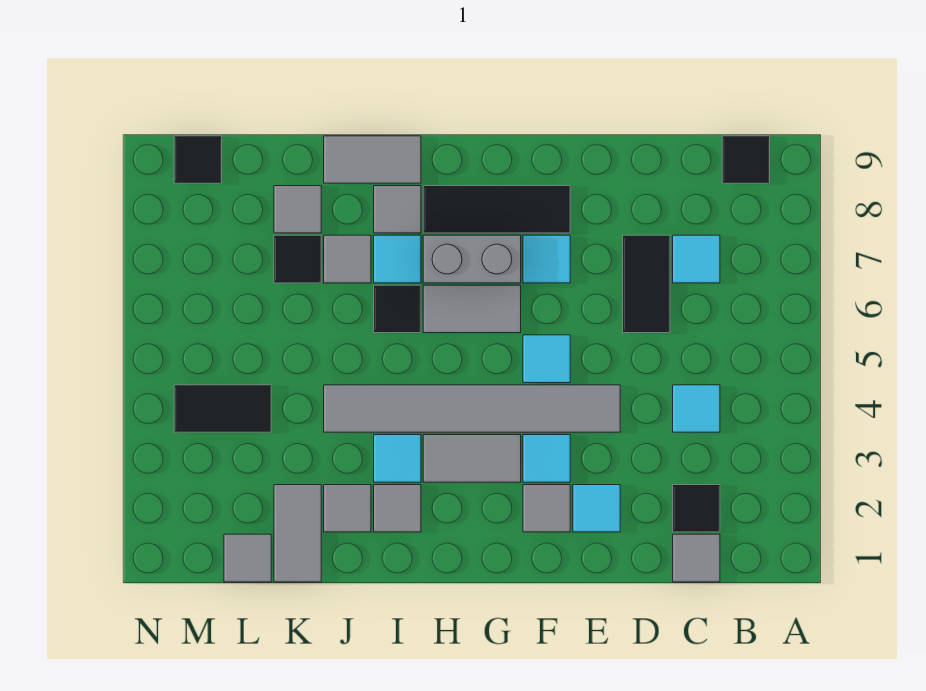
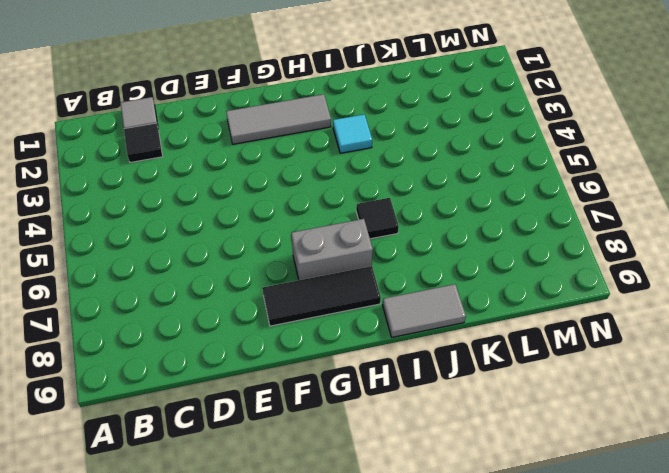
grey tile F2:H2 level 1 -> grey tile F2 level 1
none -> black tile B9 level 1
none -> cyan tile C4 level 1
none -> cyan tile C7 level 1
none -> black tile D6:D7 level 1

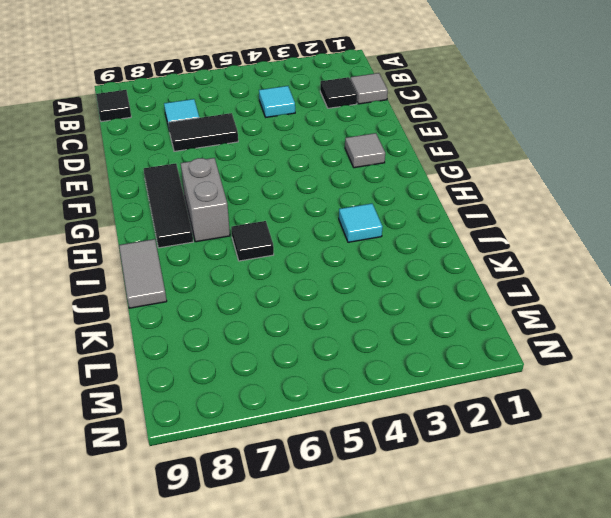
none -> cyan tile E2 level 1
none -> grey tile E4:J4 level 1
none -> cyan tile F3 level 1
none -> cyan tile F5 level 1

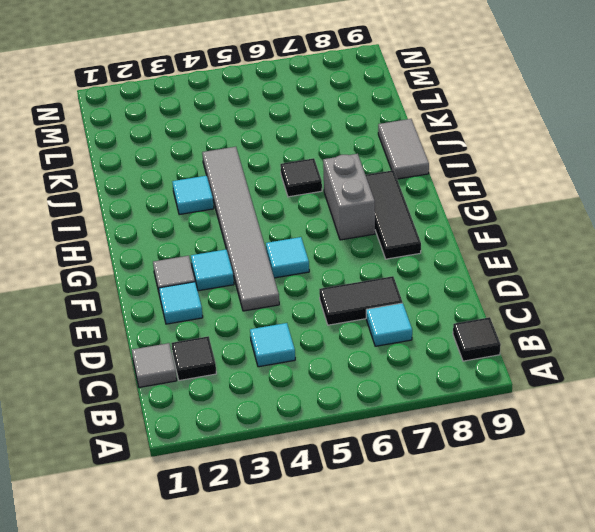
none -> cyan tile F7 level 1
none -> grey tile G3:H3 level 1
none -> grey tile G6:H6 level 1
none -> grey tile I2 level 1

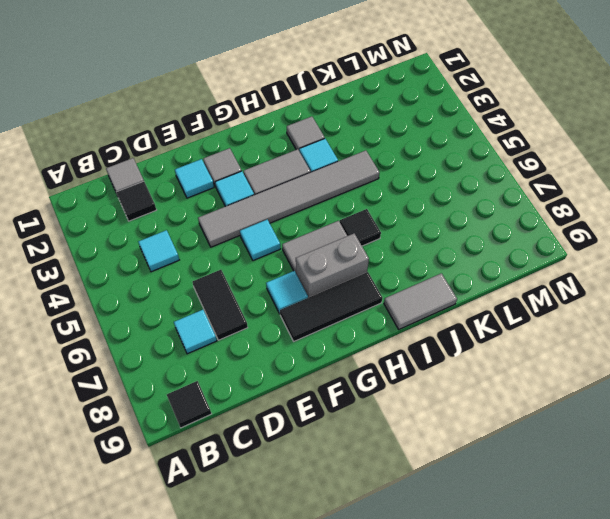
none -> cyan tile I7 level 1
none -> grey tile I8 level 1
none -> grey tile J2 level 1
none -> grey tile J7 level 1

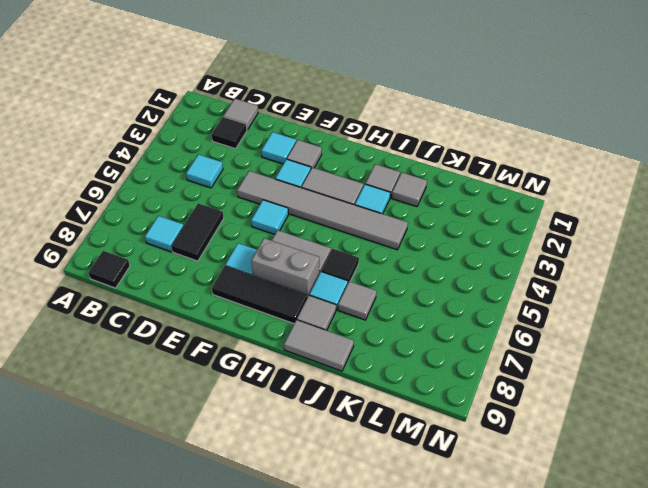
none -> grey tile K1:K2 level 1
none -> black tile K7 level 1
none -> grey tile K8 level 1
none -> grey tile L1 level 1

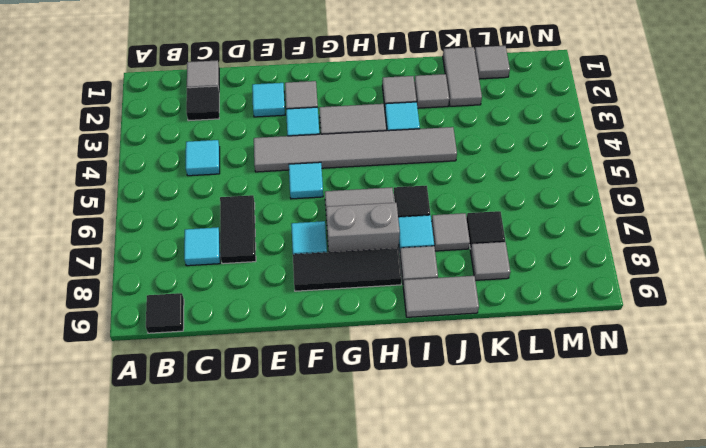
none -> black tile L4:M4 level 1
none -> black tile M9 level 1

